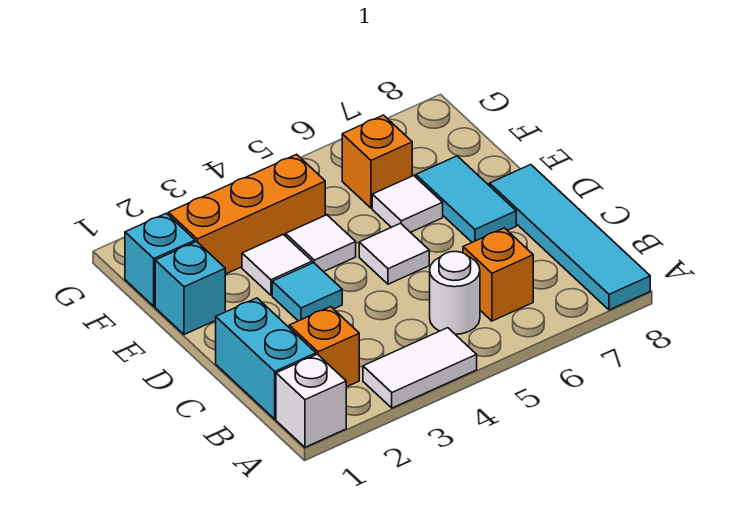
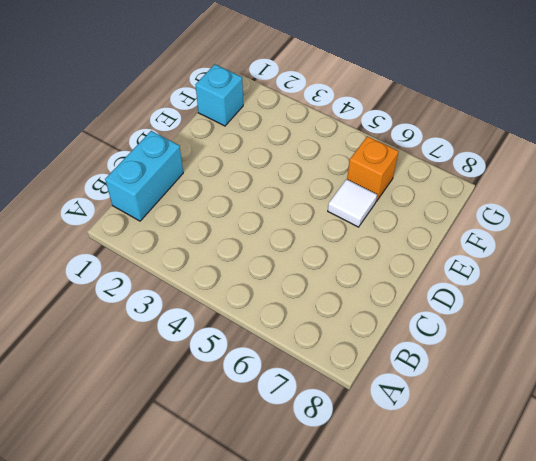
none -> white brick A1 level 1
none -> white tile A3:A4 level 1
none -> cyan tile A8:D8 level 1

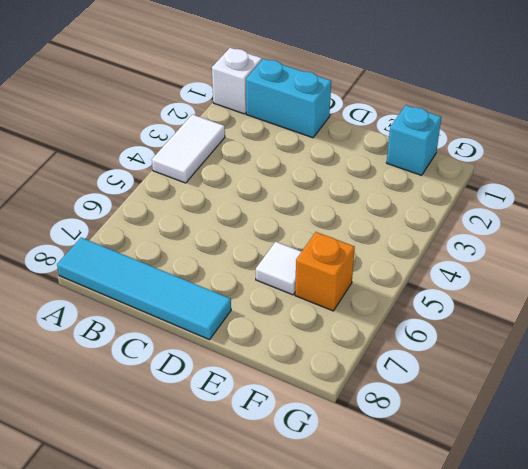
none -> orange brick B2 level 1
none -> white round brick B5 level 1
none -> orange brick B6 level 1

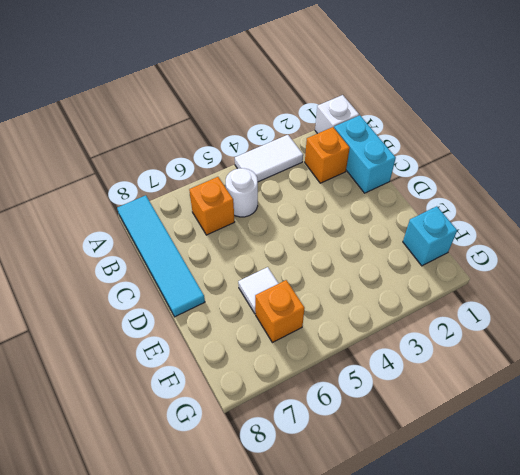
none -> cyan tile D3 level 1
none -> white tile D5 level 1
none -> cyan tile D7:E7 level 1

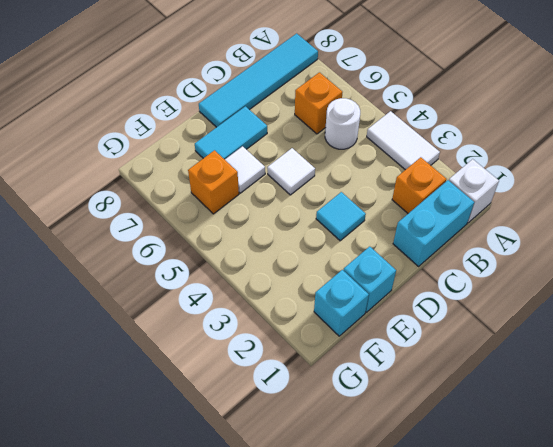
none -> white tile E3 level 1
none -> white tile E4 level 1
none -> orange brick F2:F4 level 1

